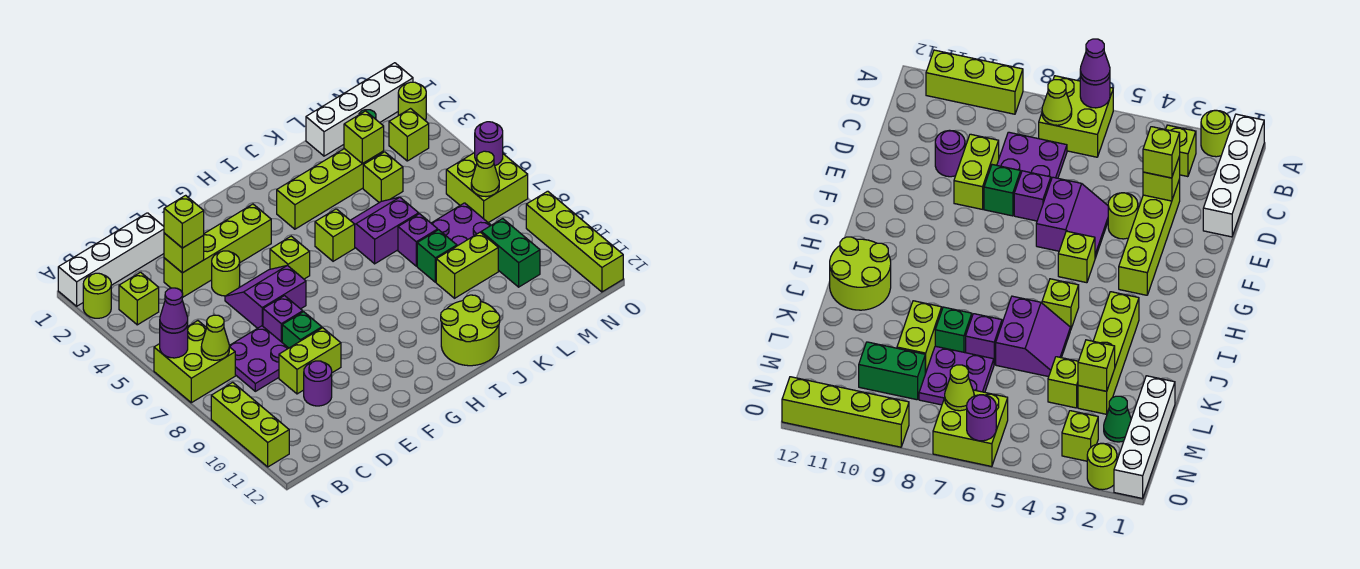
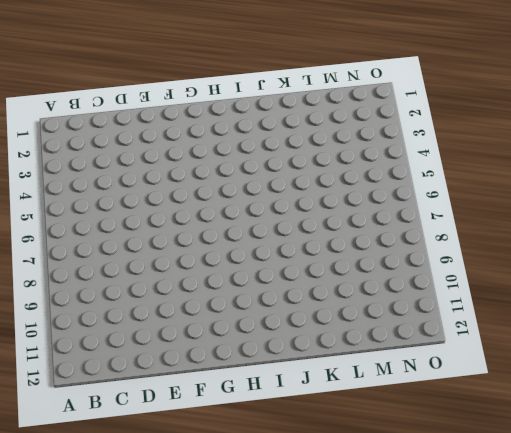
none -> white brick A1:D1 level 1
none -> lime round brick A2 level 1
none -> lime brick A6:B7 level 1
none -> lime brick A9:A11 level 1

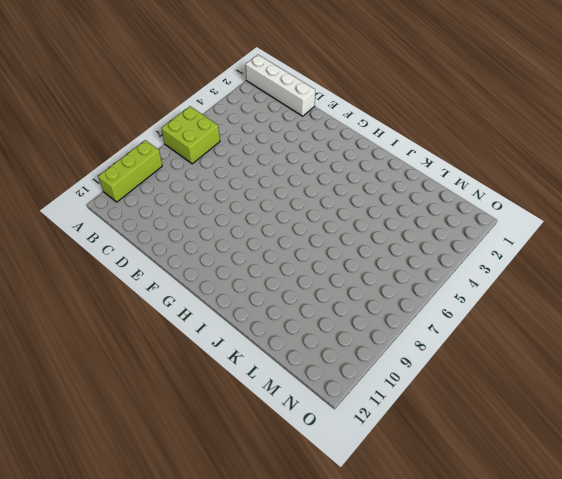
none -> lime round brick A2 level 1
none -> lime brick B3 level 1
none -> purple plate C7:D8 level 1
none -> lime brick D3:G3 level 1

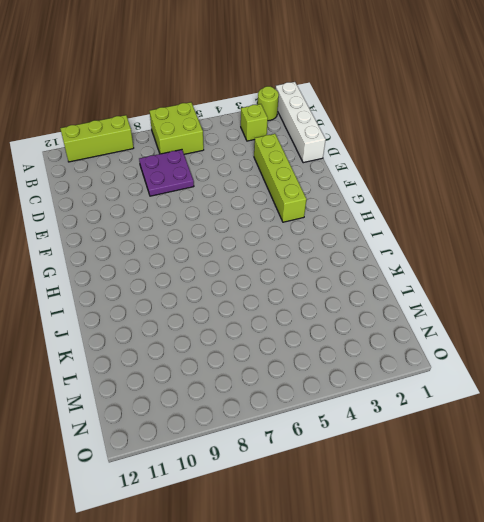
none -> lime brick D9:E9 level 1
none -> purple round brick D10 level 1
none -> lime round brick E4 level 1
none -> purple slope E5:F6 level 1 top 6

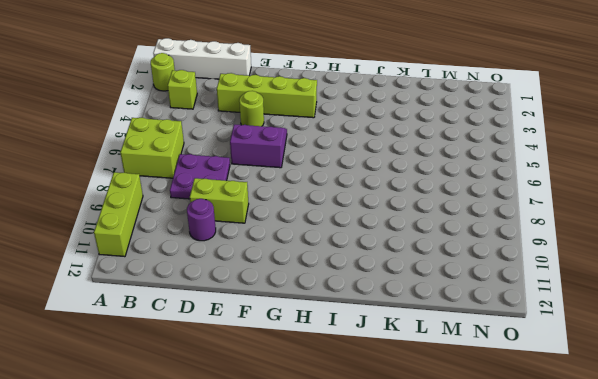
none -> purple brick E7 level 1
none -> green brick E8 level 1
none -> lime brick G5 level 1
none -> lime brick I3:L3 level 1

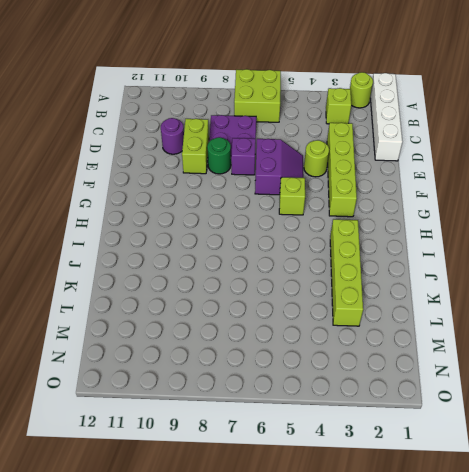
green round brick E8 level 1 -> green brick E8 level 1
none -> lime brick A9:A11 level 1
none -> lime brick I5 level 1
none -> lime round brick I11:J12 level 1
none -> purple slope J5:K6 level 1 top 6

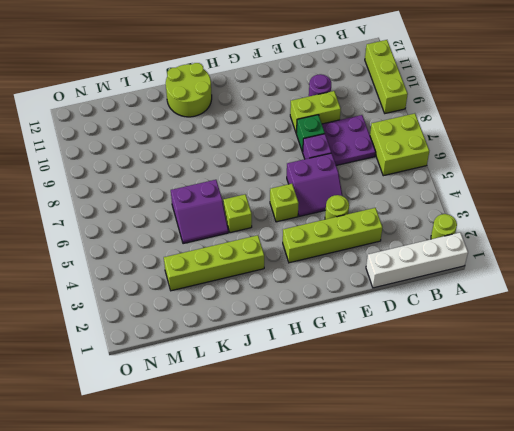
none -> lime brick B3 level 1
none -> purple brick K7 level 1
none -> green brick K8 level 1
none -> lime brick K9:L9 level 1

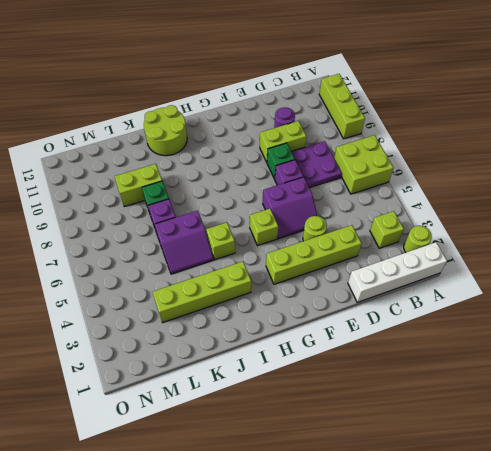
none -> white brick L1:O1 level 1
none -> lime brick L4 level 1
none -> purple plate L7:M8 level 1
none -> green cone M2 level 1

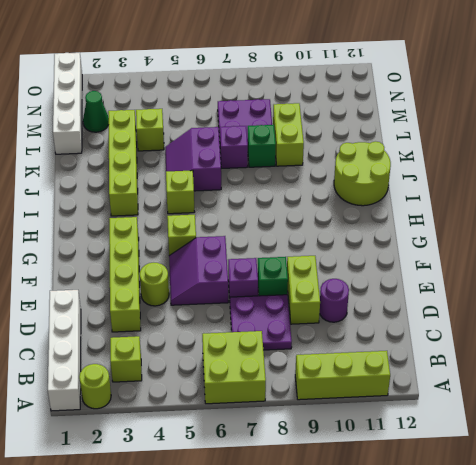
none -> green brick M9:M10 level 1
none -> lime brick N3 level 1
none -> lime brick N6:O7 level 1
none -> lime round brick O2 level 1

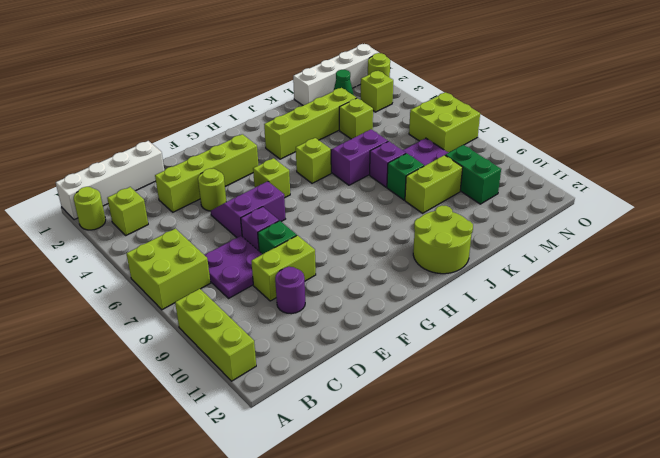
none -> lime brick O9:O12 level 1
none -> purple round brick A6 level 2
none -> lime cone B7 level 2
none -> lime brick D3 level 2

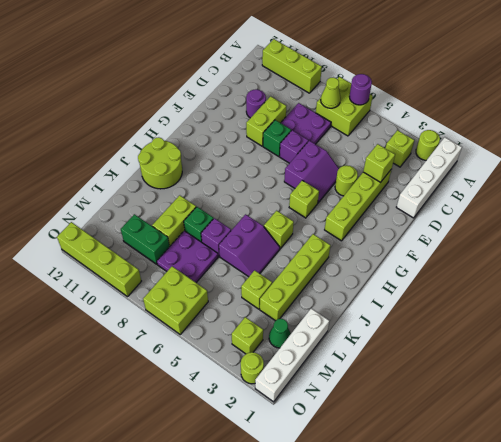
none -> lime brick L3 level 2
none -> lime cone N7 level 2
none -> purple round brick O6 level 2
none -> purple cone A6 level 3

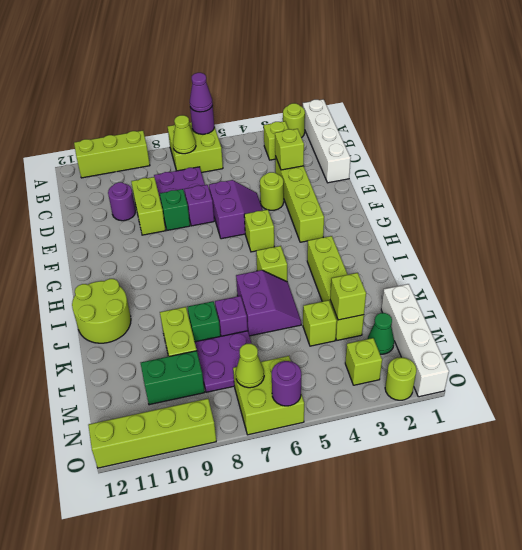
none -> lime brick D3 level 3

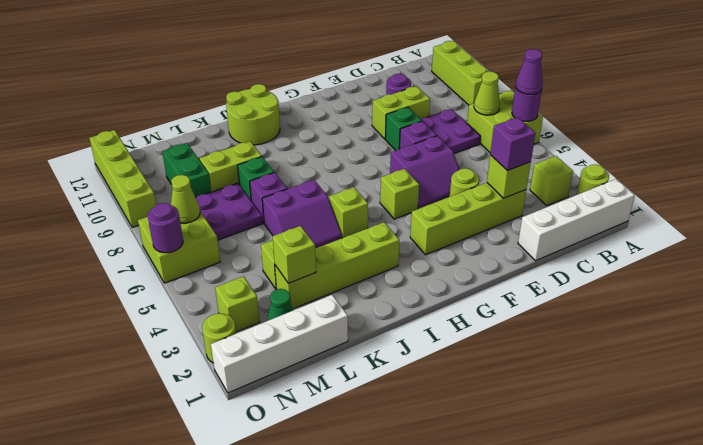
purple brick D3 level 3 -> lime brick D3 level 3

